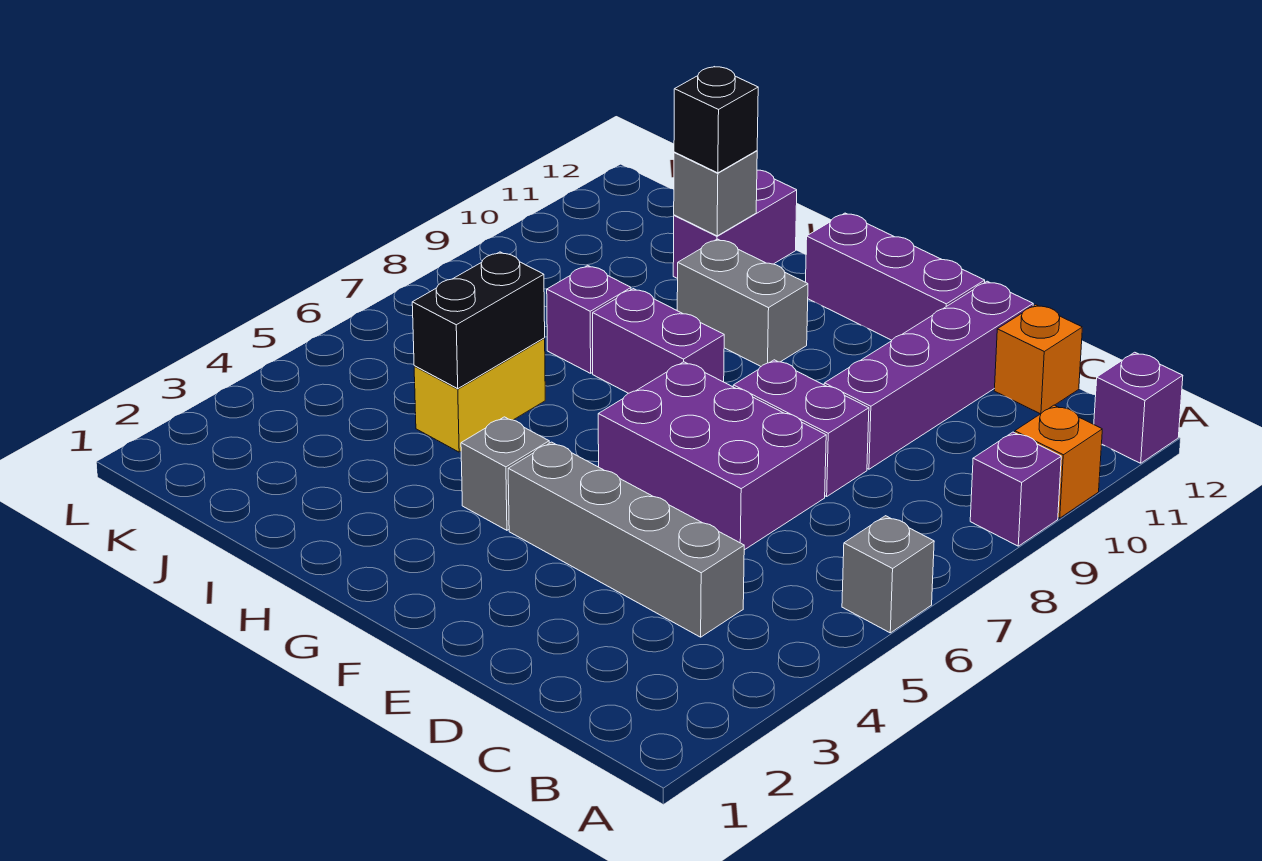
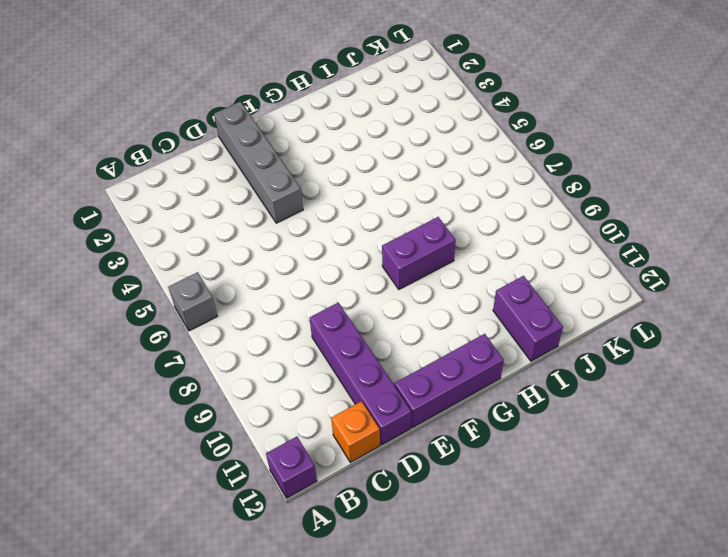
grey brick E1:E4 level 1 -> grey brick C4:F4 level 1
none -> purple brick A9 level 1
none -> orange brick A10 level 1
none -> purple brick D6:F7 level 1

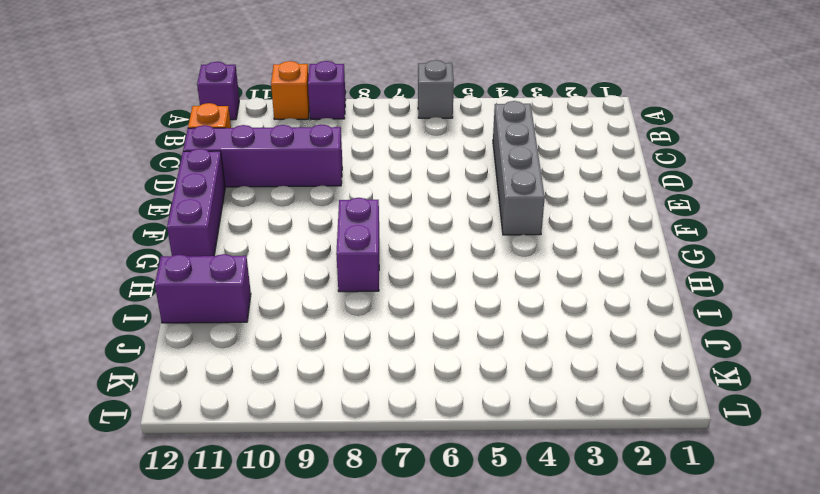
none -> purple brick D6:F7 level 1
none -> purple brick D8:E8 level 1
none -> grey brick G4 level 1

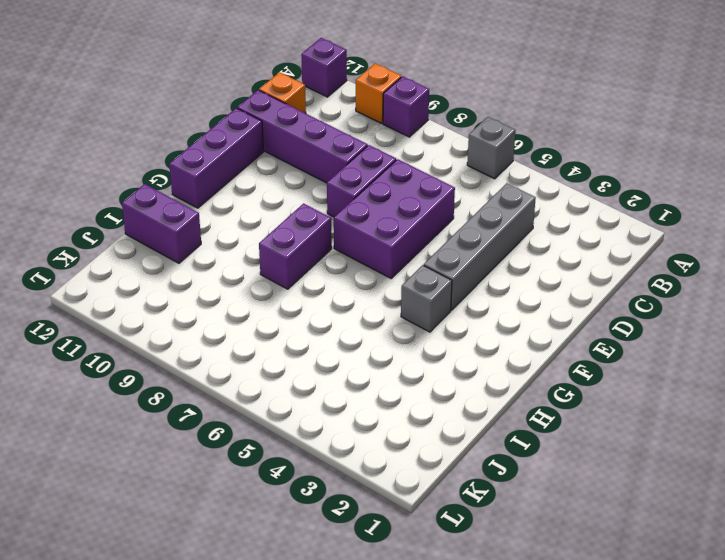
none -> grey brick G10:H10 level 1
none -> yellow brick I5:I6 level 1
none -> purple brick I8 level 1

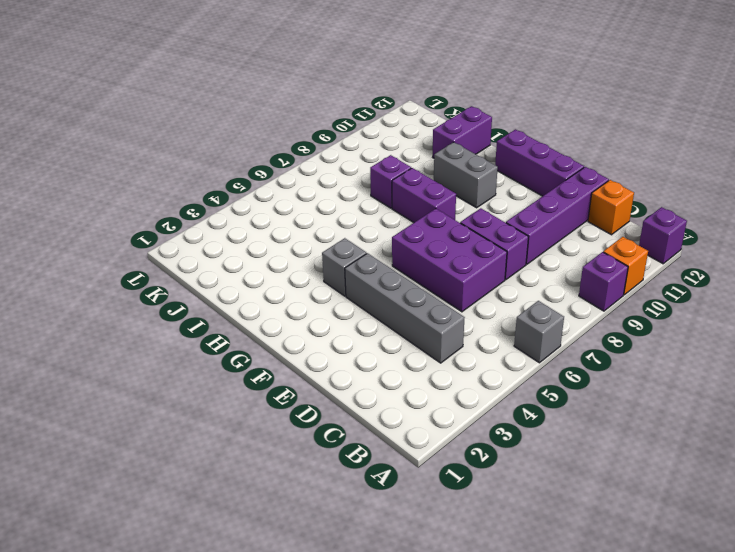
none -> yellow brick I5:I6 level 1
none -> black brick I5:I6 level 2
none -> grey brick I11 level 2

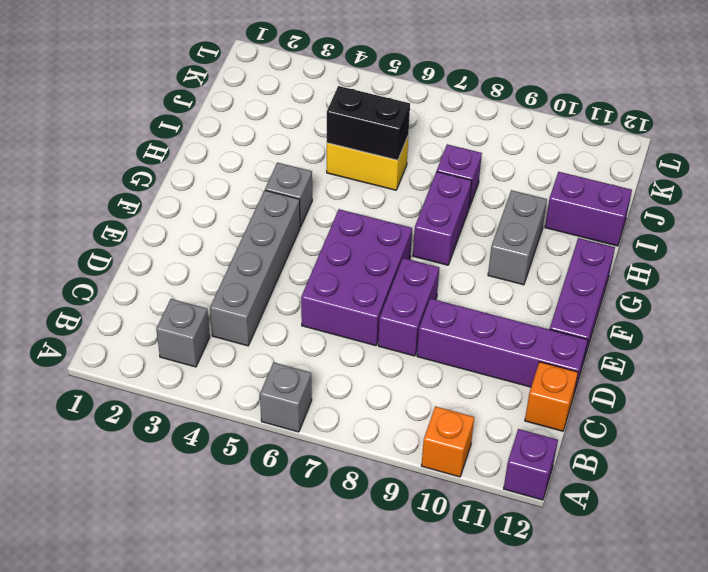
grey brick B3 level 1 -> grey brick I11 level 2
none -> purple brick A9 level 1
none -> black brick I11 level 3

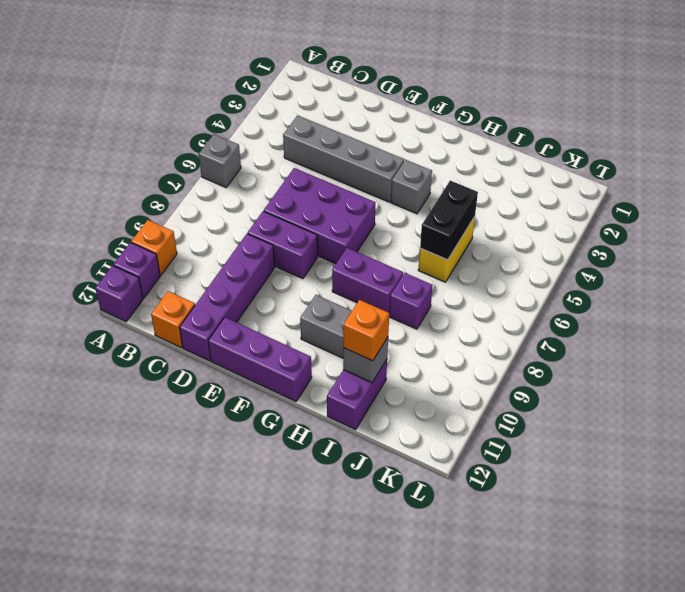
purple brick A11 level 1 -> purple brick A9 level 1
orange brick I11 level 3 -> black brick I11 level 3

